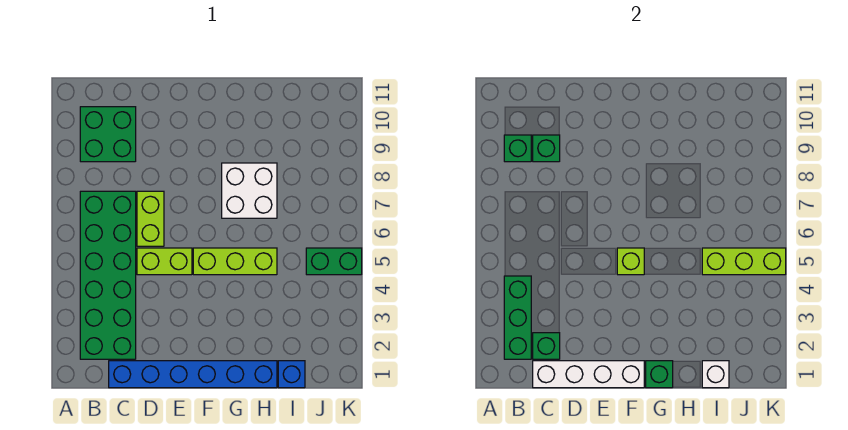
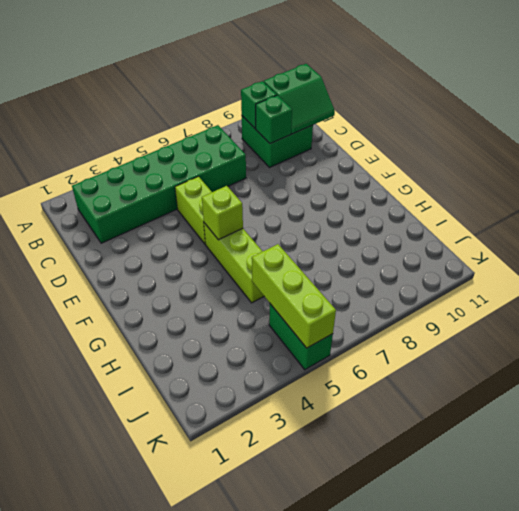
green slope B10:C11 level 2 top B -> none
none -> blue brick C1:H1 level 1
none -> lime brick D6:D7 level 1
none -> white brick G7:H8 level 1

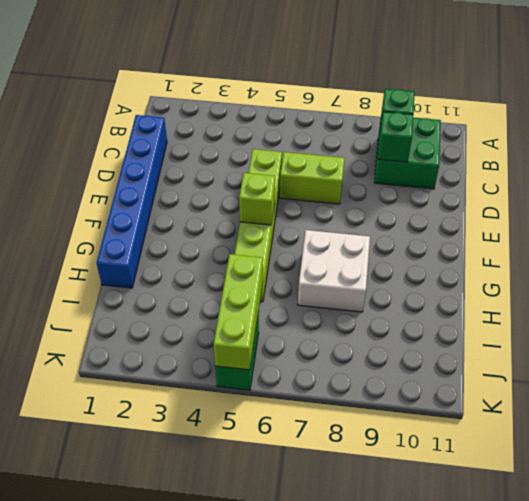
none -> green brick B2:C7 level 1
none -> blue brick I1 level 1
none -> green brick B2:B4 level 2

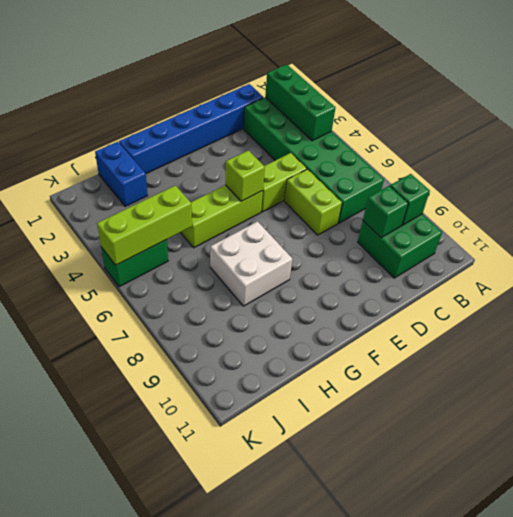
blue brick I1:I2 level 1 -> blue brick I1 level 1
none -> white brick C1:F1 level 2
none -> green brick C2 level 2
none -> green brick G1 level 2

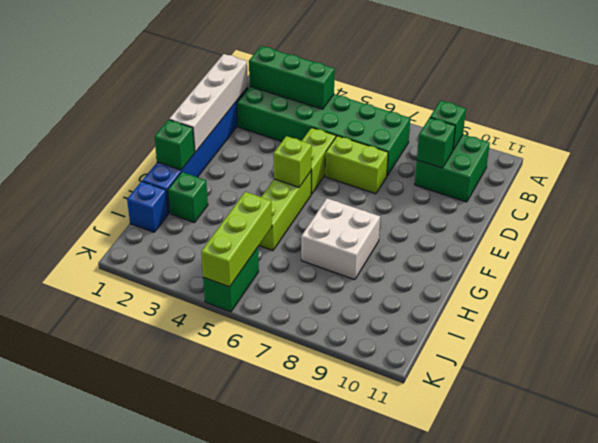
green brick H2 level 1 -> green brick C2 level 2
none -> white brick I1 level 2

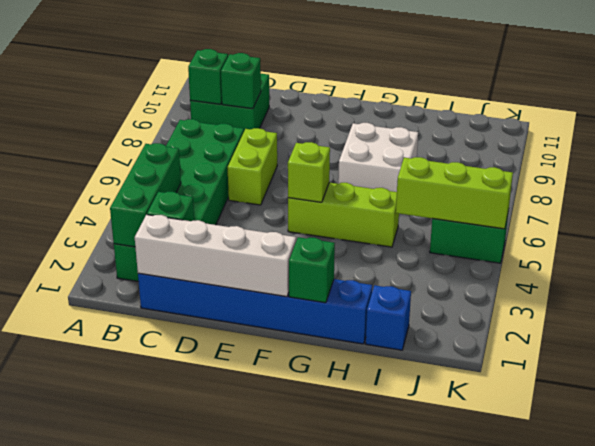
none -> lime brick D5:E5 level 1
none -> white brick I1 level 2

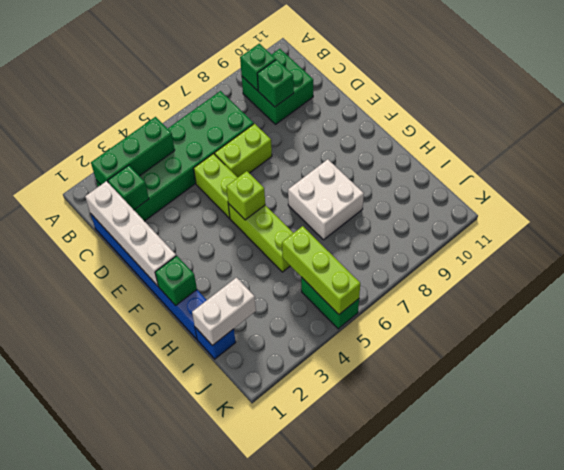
white brick I1:I2 level 2 -> white brick I1 level 2

